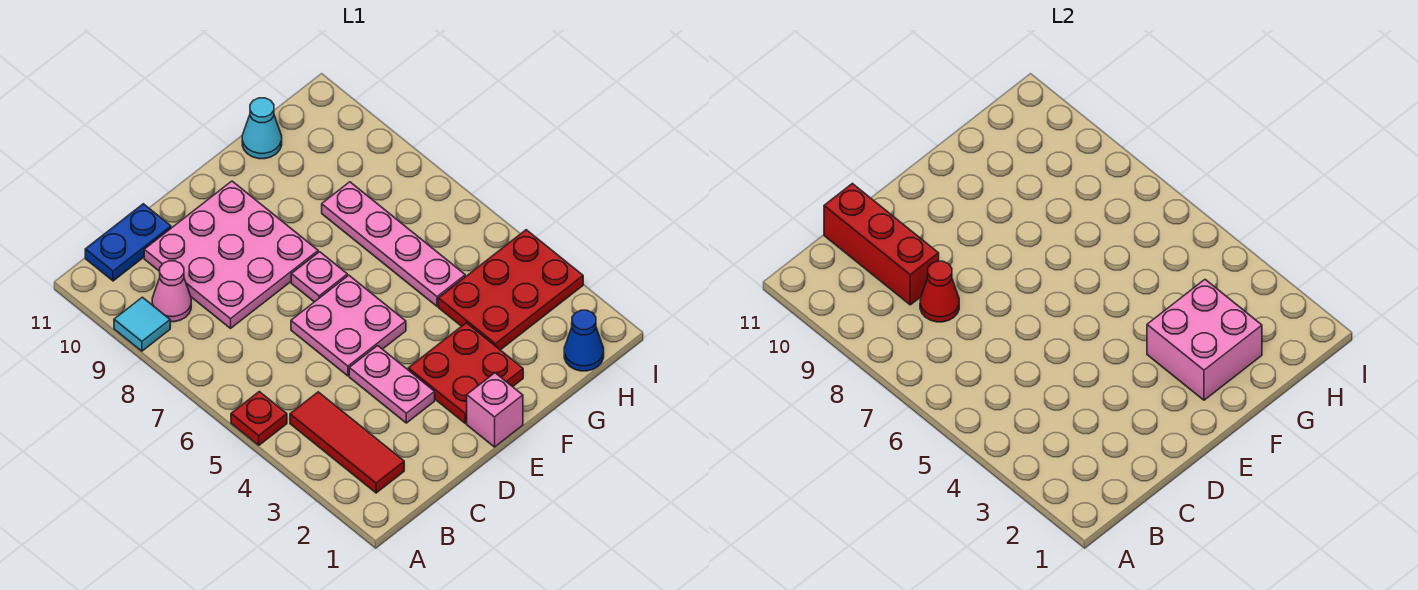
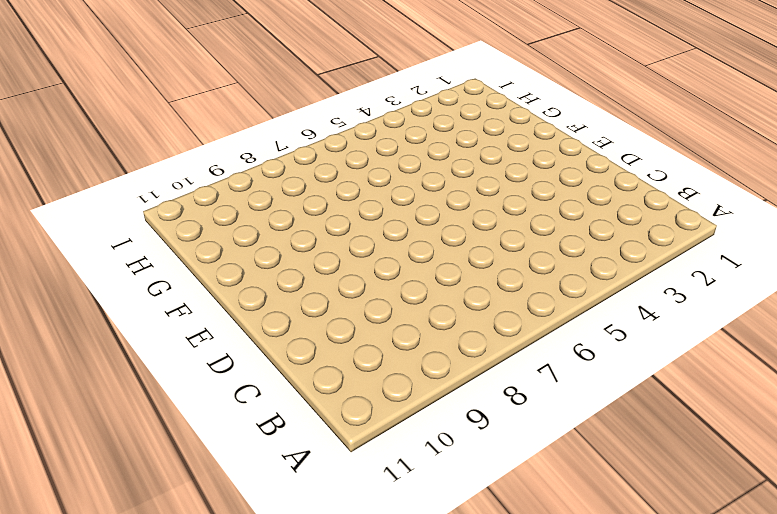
none -> red plate A5 level 1
none -> cyan tile A9 level 1
none -> red tile B2:B4 level 1

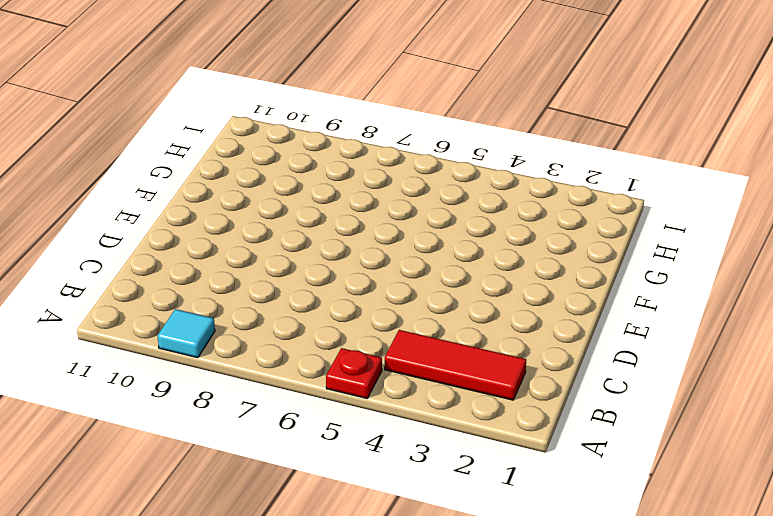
none -> pink cone B9 level 1
none -> blue plate B11:C11 level 1
none -> pink plate C8:E10 level 1

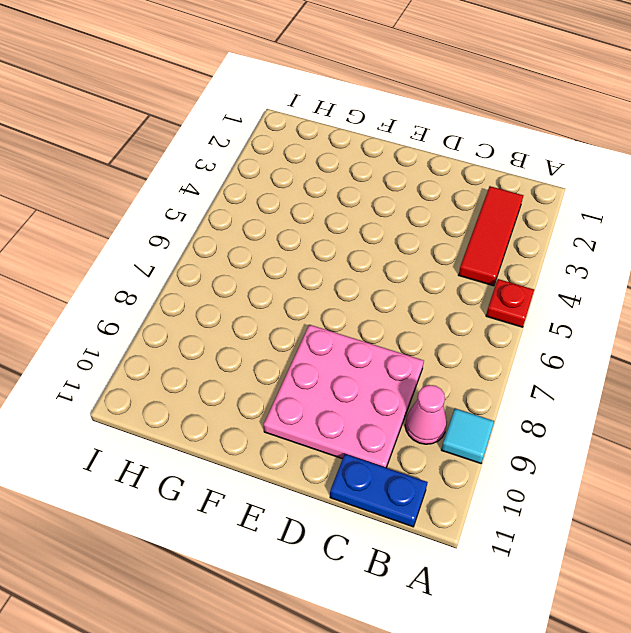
none -> pink plate D3:D4 level 1
none -> pink plate D5:E6 level 1
none -> pink brick E1 level 1

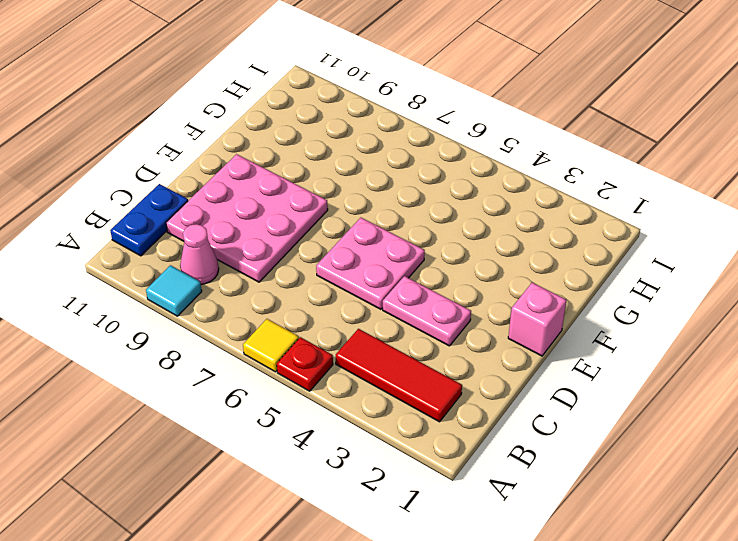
yellow tile A6 level 1 -> none
none -> red plate E2:F3 level 1
none -> pink plate E7 level 1
none -> red plate G3:I4 level 1

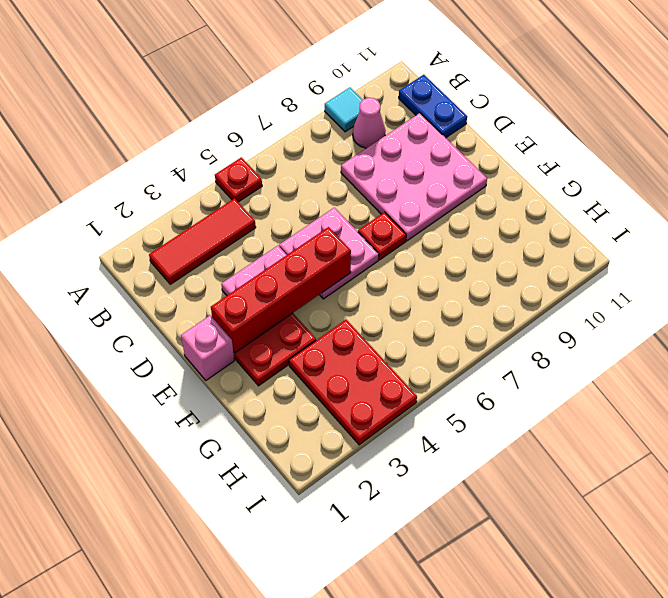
red brick E2:E5 level 2 -> none
red plate E7 level 1 -> pink plate E7 level 1
none -> pink plate G5:G8 level 1
none -> cyan cone G11 level 1
none -> blue cone H1 level 1

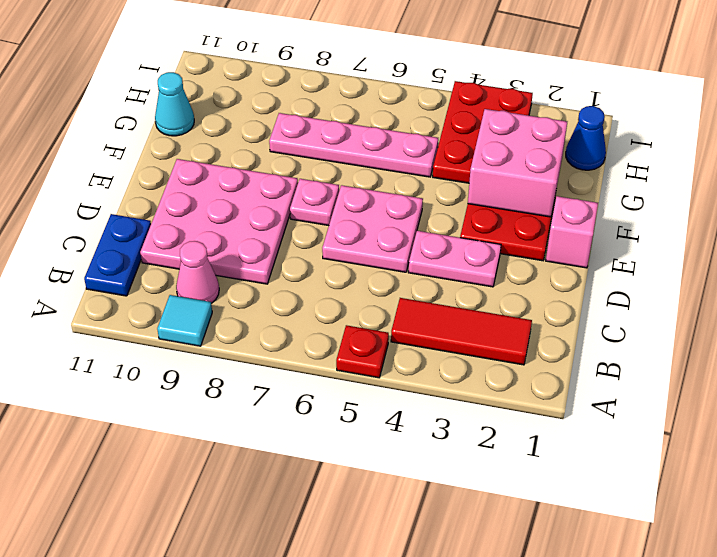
none -> red cone C8 level 2
none -> red brick C9:C11 level 2

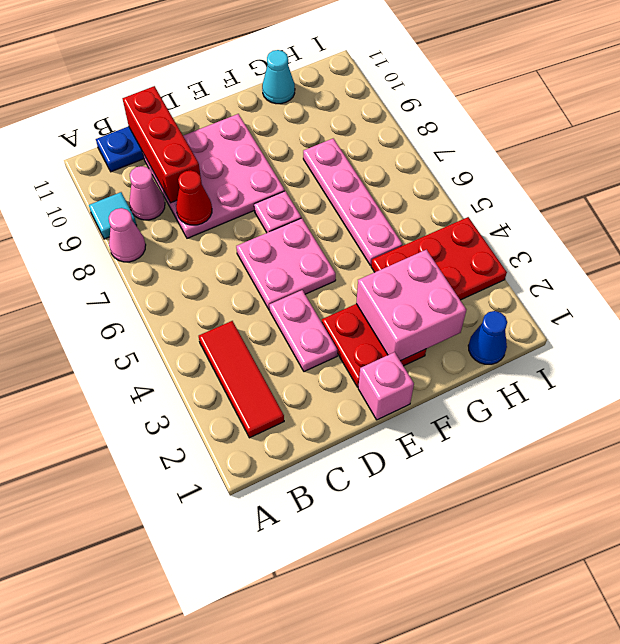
pink cone A8 level 1 -> none
none -> red plate A5 level 1

